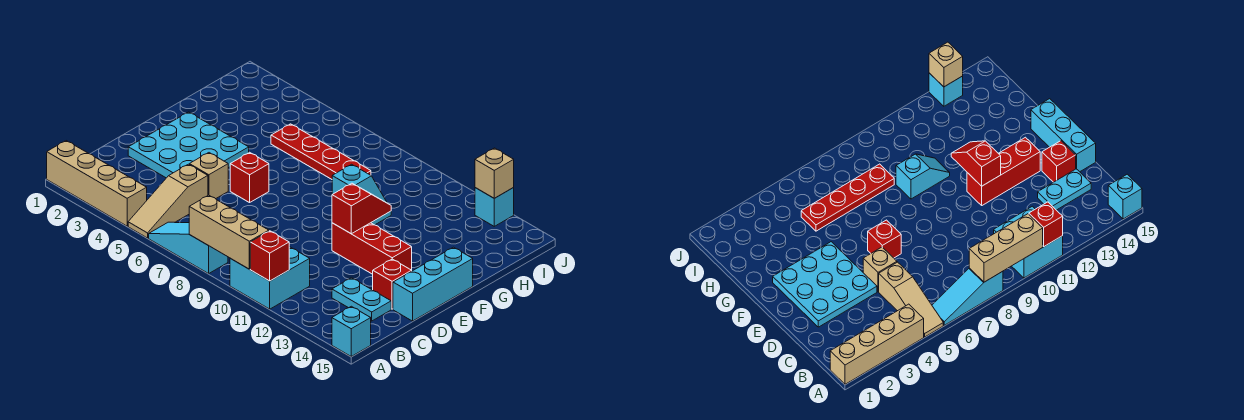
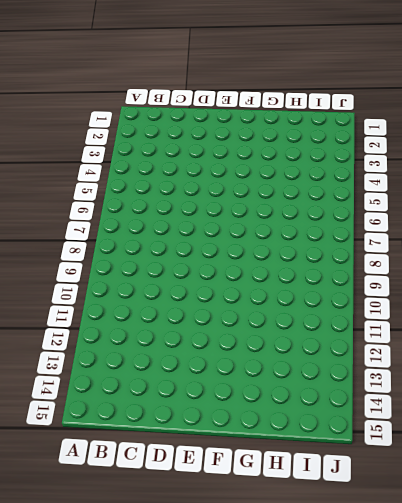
none -> tan brick A1:A4 level 1
none -> tan slope A5:C5 level 1 top C
none -> cyan slope A6:A8 level 1 top 8

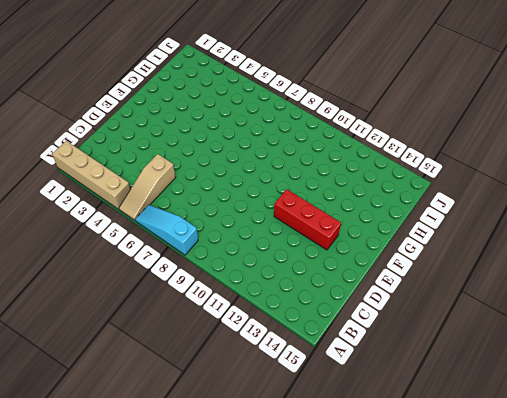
none -> cyan brick A10:B11 level 1
none -> cyan brick A15 level 1
none -> cyan plate C13:C14 level 1

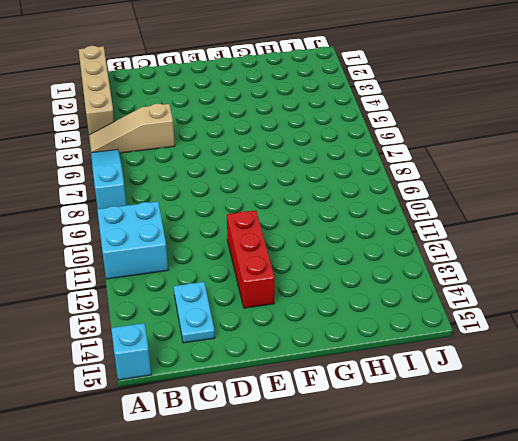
none -> cyan plate D2:F4 level 1
none -> tan brick D5 level 1
none -> red brick D14 level 1

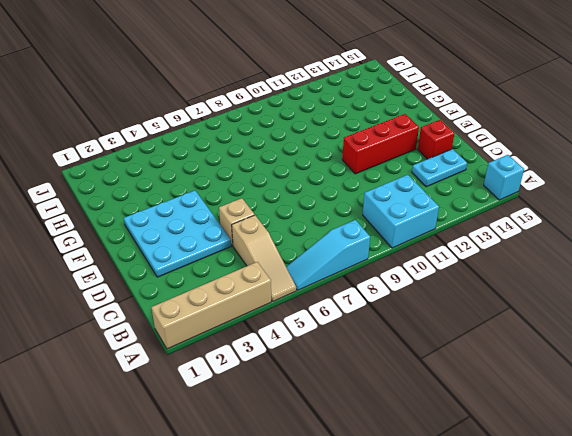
none -> cyan brick D15:F15 level 1
none -> red brick E6 level 1
none -> cyan slope G9:G10 level 1 top 9

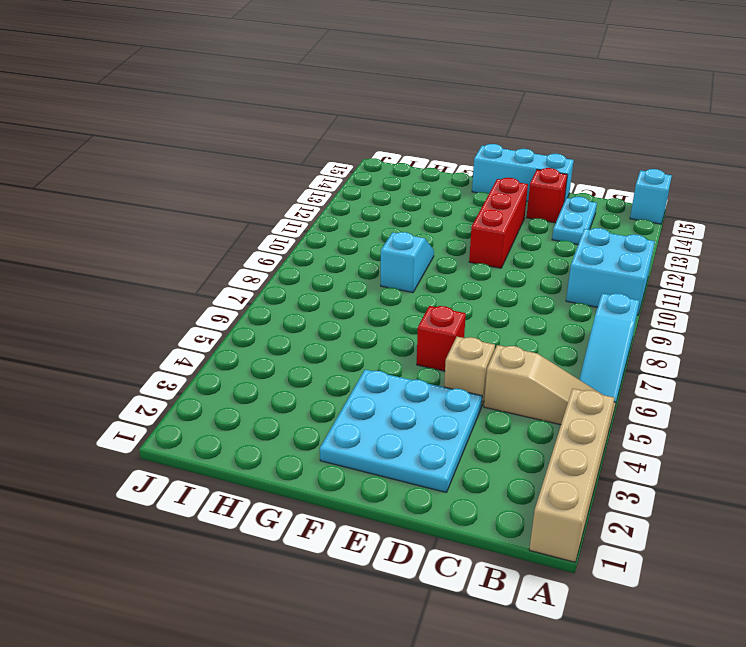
none -> red plate H5:H8 level 1
none -> cyan brick J13 level 1
none -> tan brick A8:A10 level 2

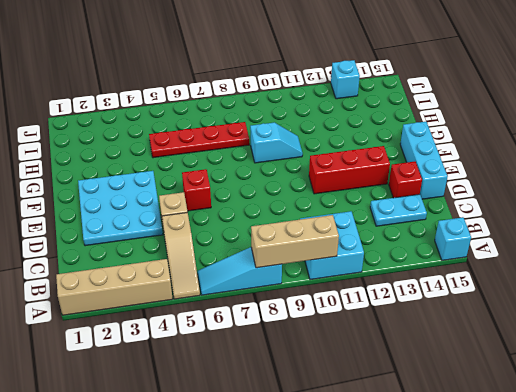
none -> red brick A11 level 2
none -> red slope E11:F11 level 2 top E
none -> tan brick J13 level 2

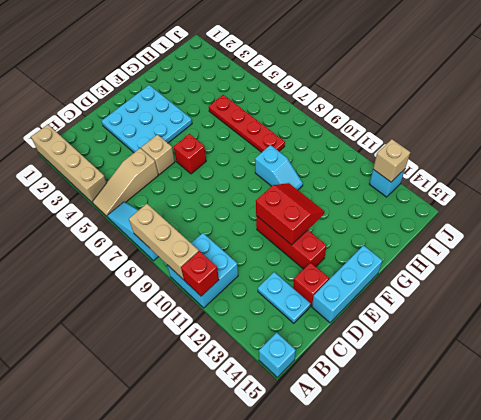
red slope E11:F12 level 2 top E -> red slope E11:F11 level 2 top E

